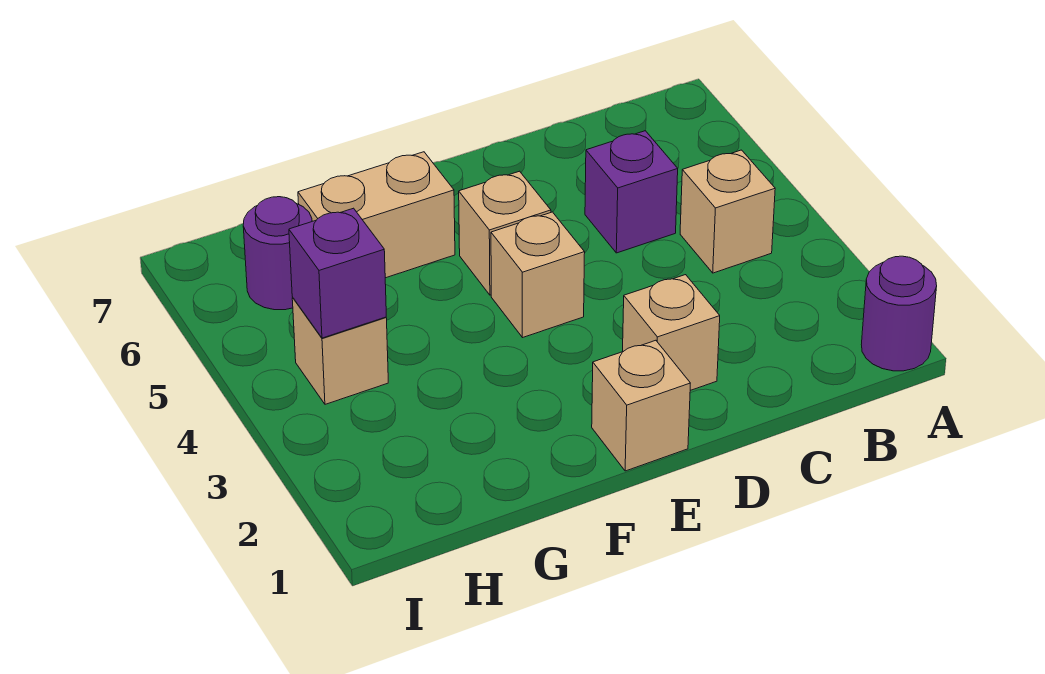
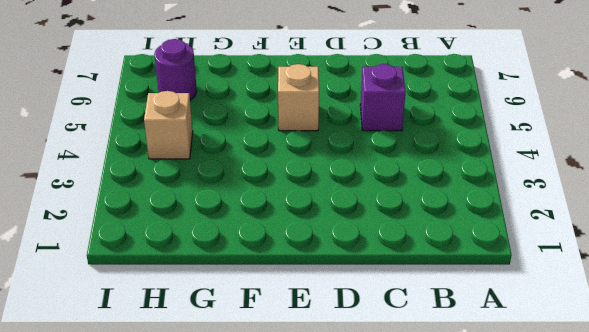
none -> purple round brick A1 level 1
none -> tan brick B4 level 1

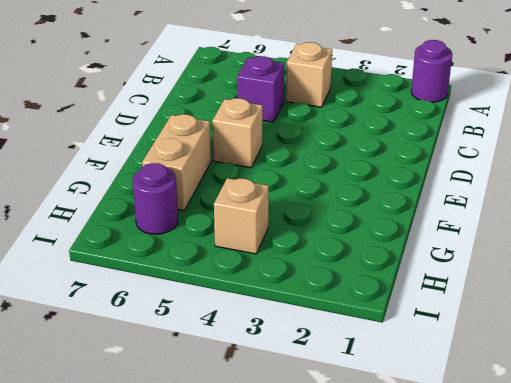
none -> tan brick D2 level 1
none -> tan brick E1 level 1

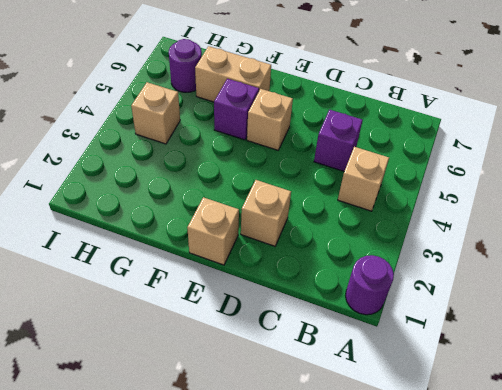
purple brick F5 level 1 -> purple brick H4 level 2
none -> tan brick E4 level 1

